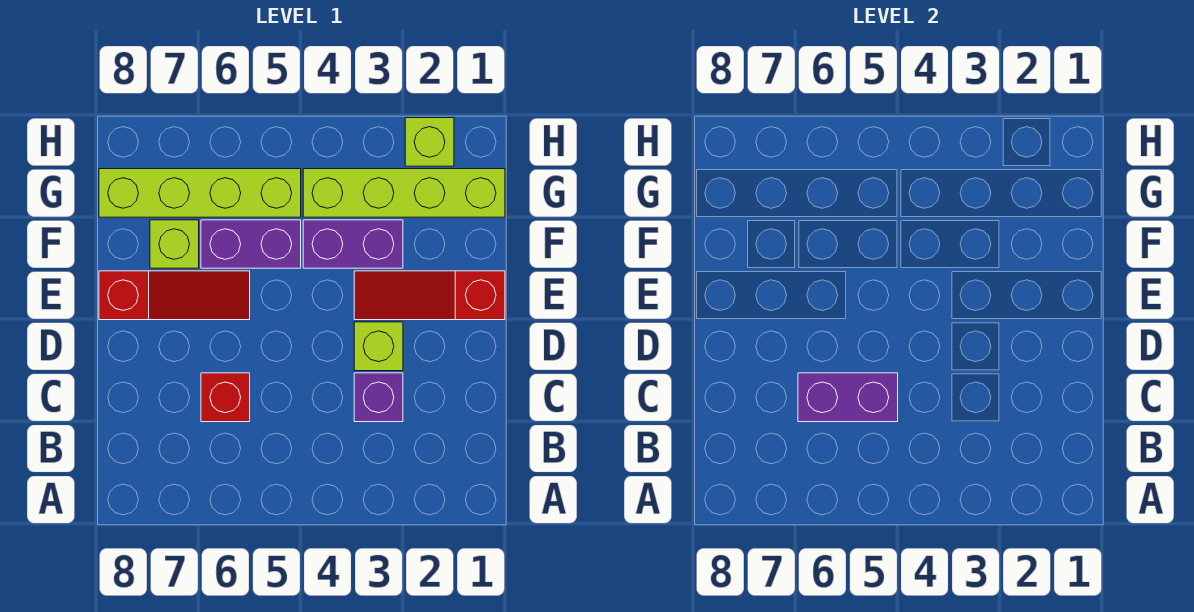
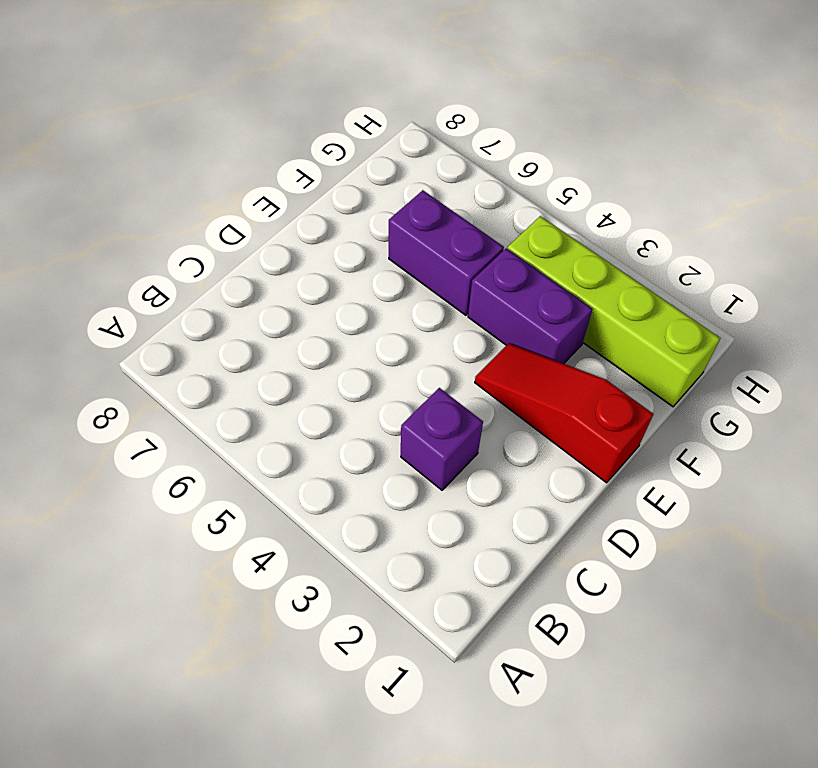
none -> red brick C6 level 1
none -> lime brick D3 level 1
none -> red slope E6:E8 level 1 top 8

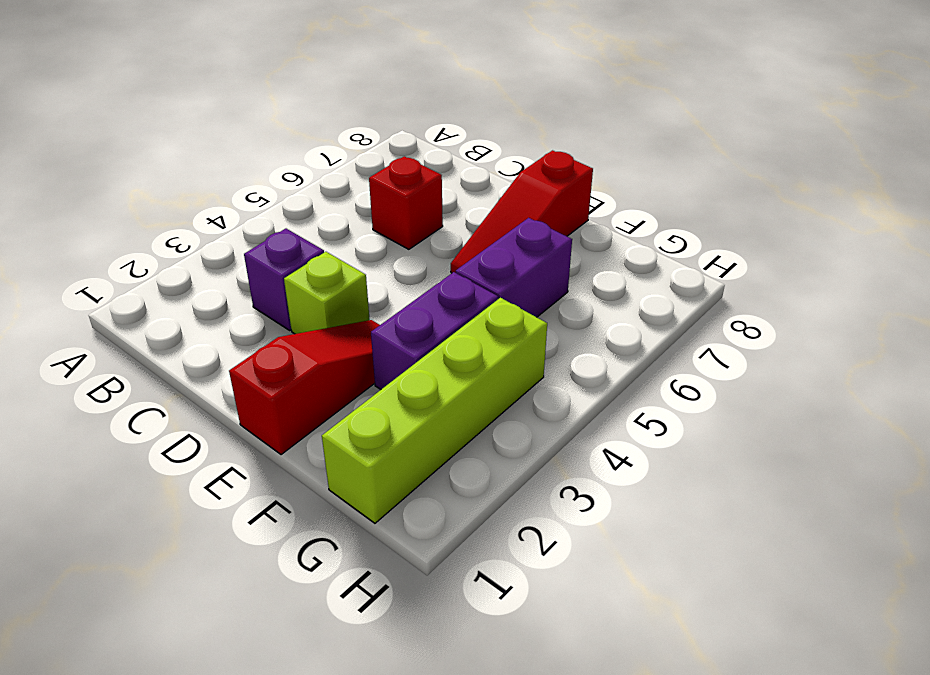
none -> lime brick F7 level 1
none -> lime brick G5:G8 level 1
none -> lime brick H2 level 1

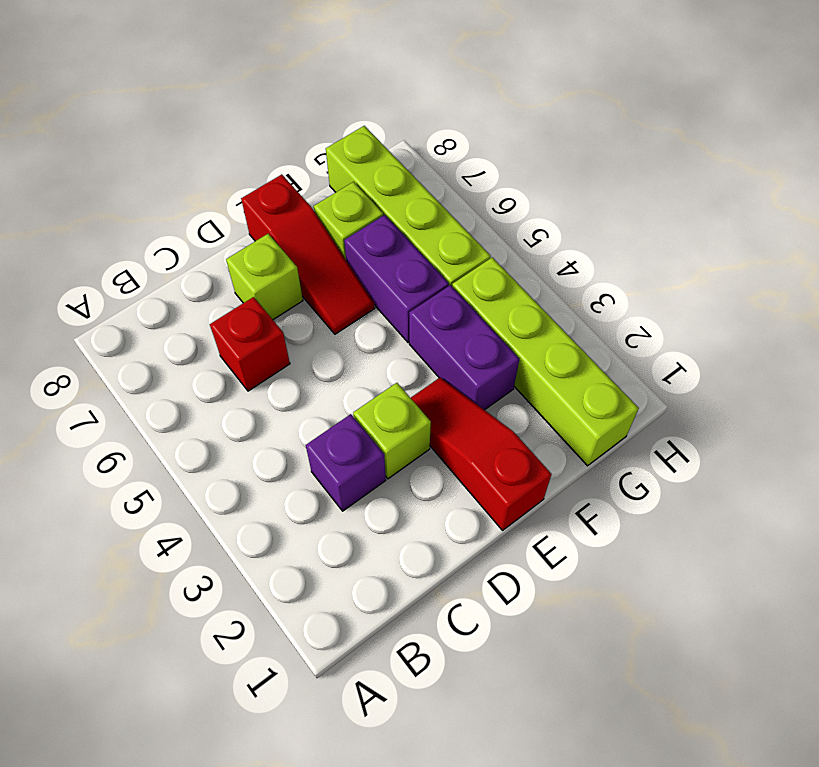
lime brick D7 level 1 -> lime brick H2 level 1
none -> purple brick C5:C6 level 2

